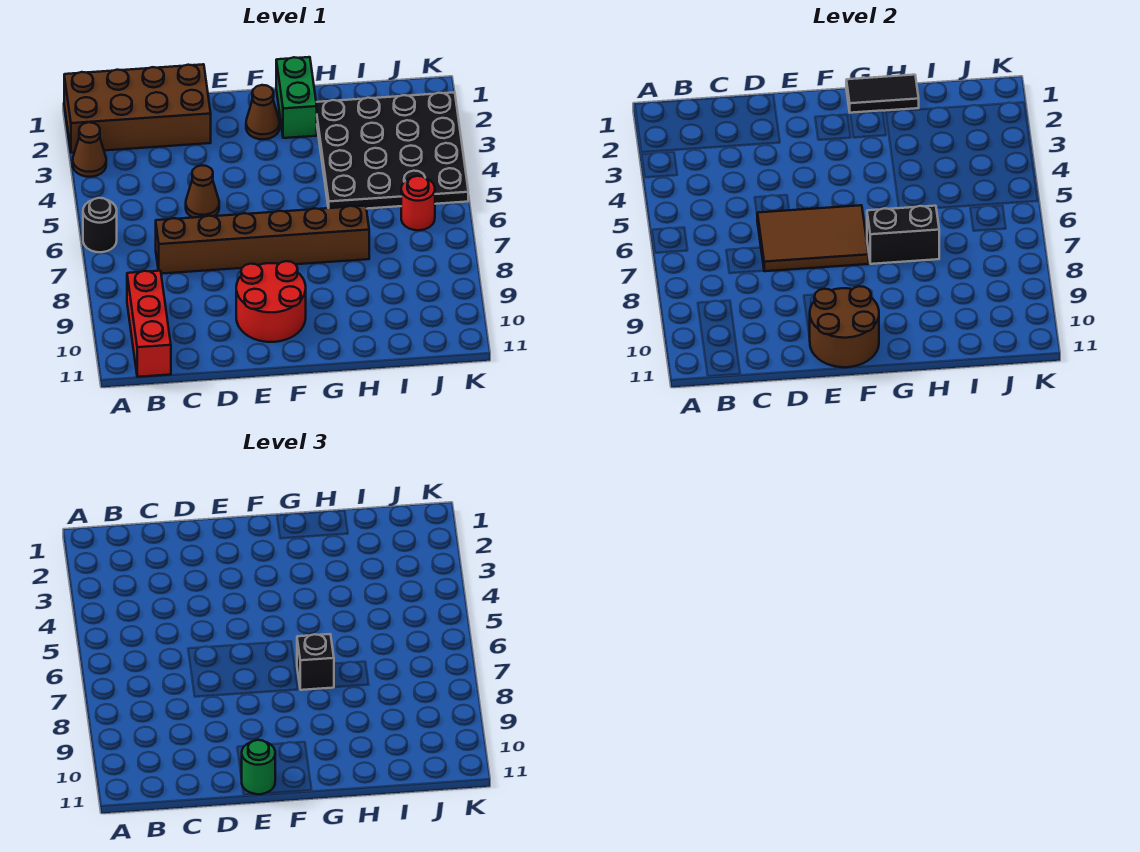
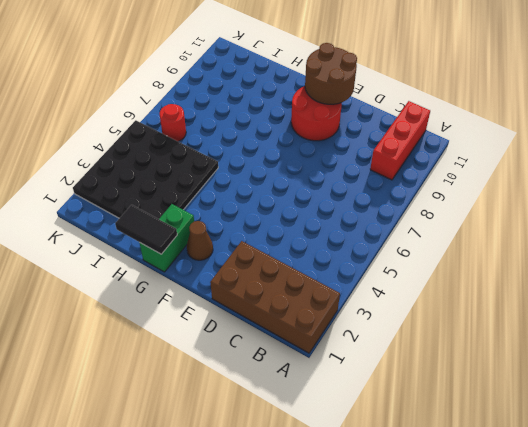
none -> brown cone A3 level 1
none -> black round brick A6 level 1
none -> brown brick C7:H7 level 1

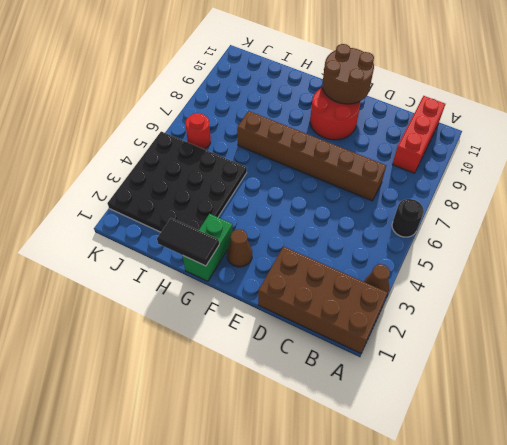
none -> brown cone D5 level 1
none -> brown tile D6:F7 level 2
none -> black brick G7:H7 level 2

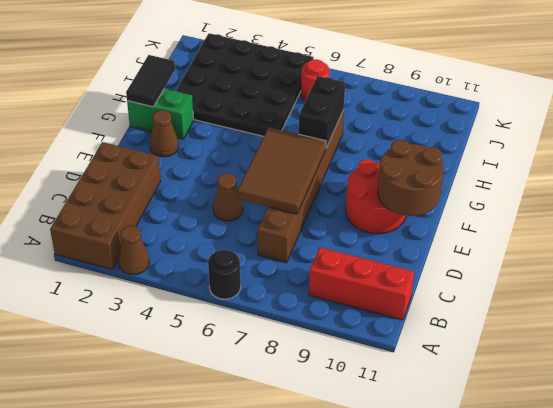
none -> green round brick E11 level 3
none -> black brick G7 level 3

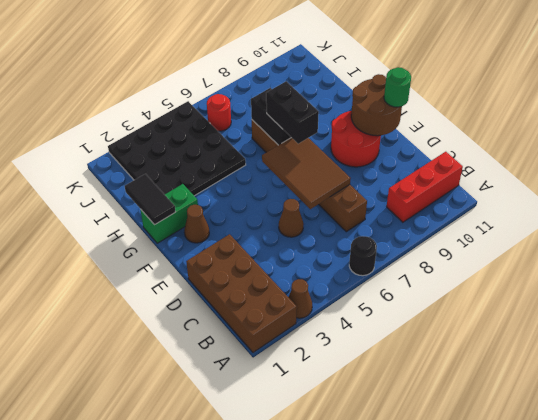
black brick F7:G7 level 3 -> black brick G7 level 3

